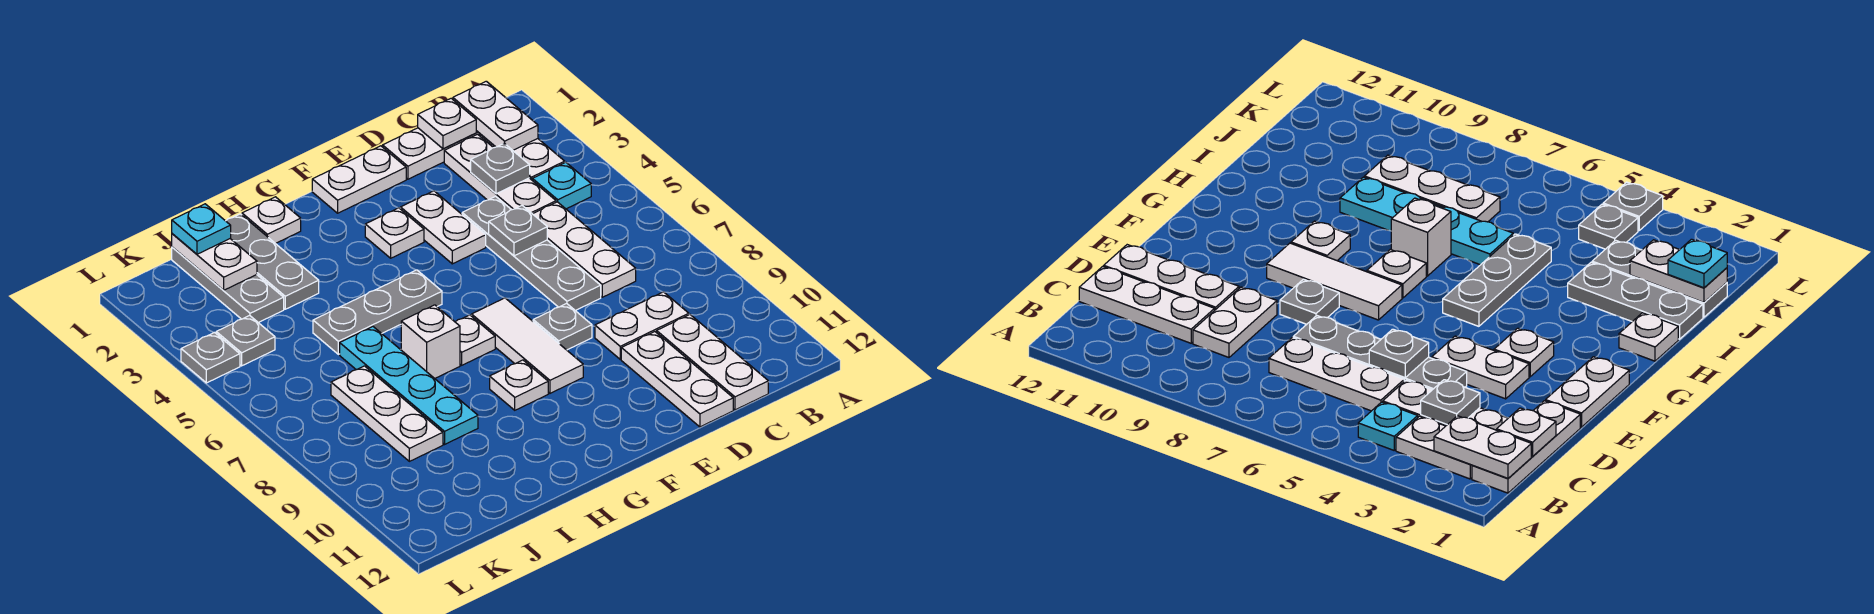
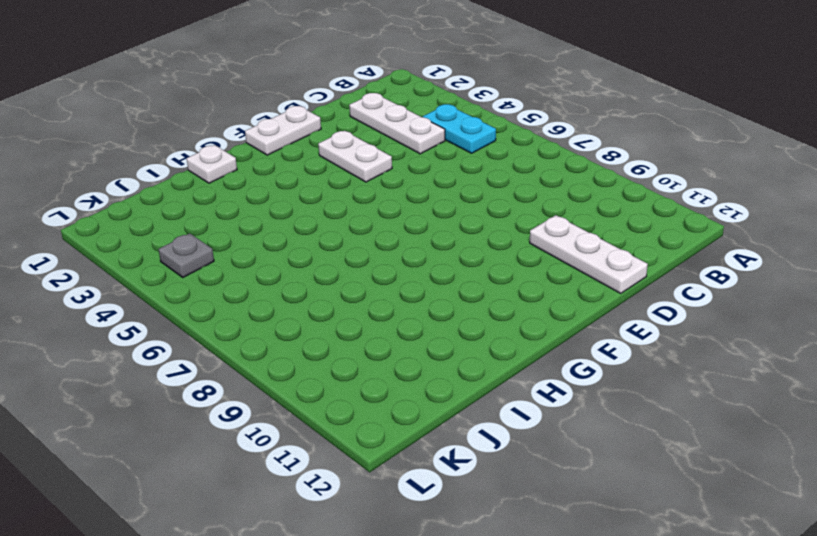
cyan plate B4:B5 level 1 -> cyan plate B4 level 1
none -> white plate B1:D1 level 1
none -> white plate B2:B3 level 1
none -> white plate C5:C7 level 1
none -> white plate C9:D9 level 1

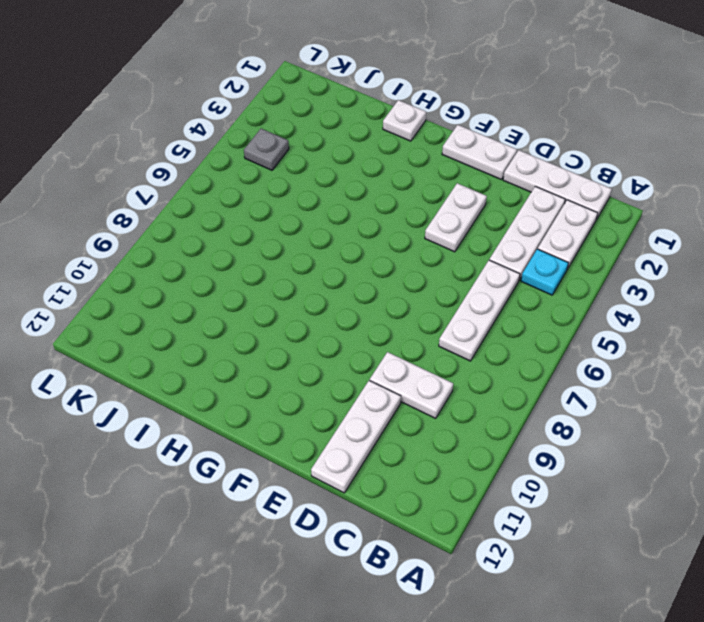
none -> white plate C10:C12 level 1
none -> grey plate D4:D7 level 1
none -> grey plate E8 level 1
none -> white plate F3 level 1

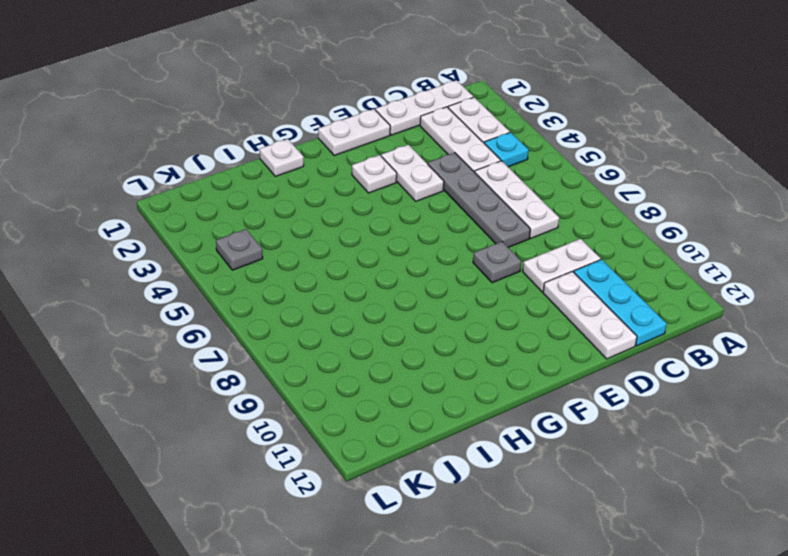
cyan plate C10:C12 level 1 -> white plate C10:C12 level 1
none -> white tile F7:F9 level 1
none -> grey plate G5:I5 level 1
none -> white plate G7 level 1
none -> white plate G9 level 1

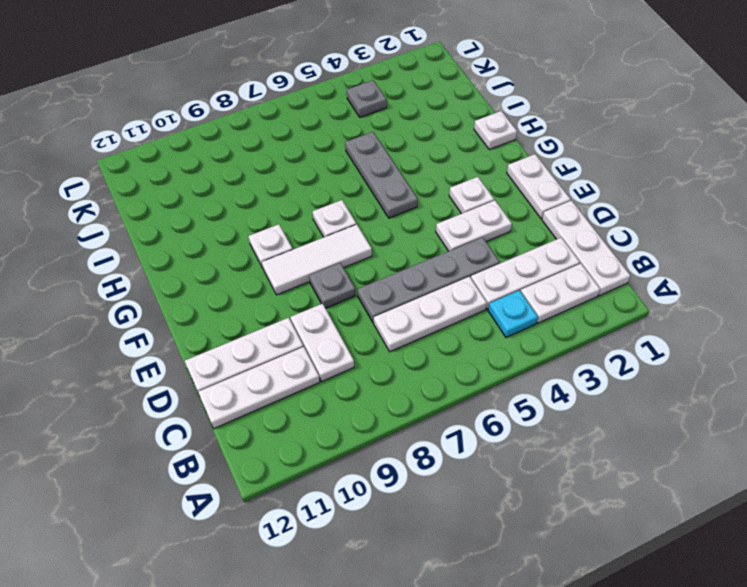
none -> white brick H7 level 1
none -> grey plate I1:I3 level 1
none -> cyan plate I6:I9 level 1
none -> grey plate J1:J3 level 1

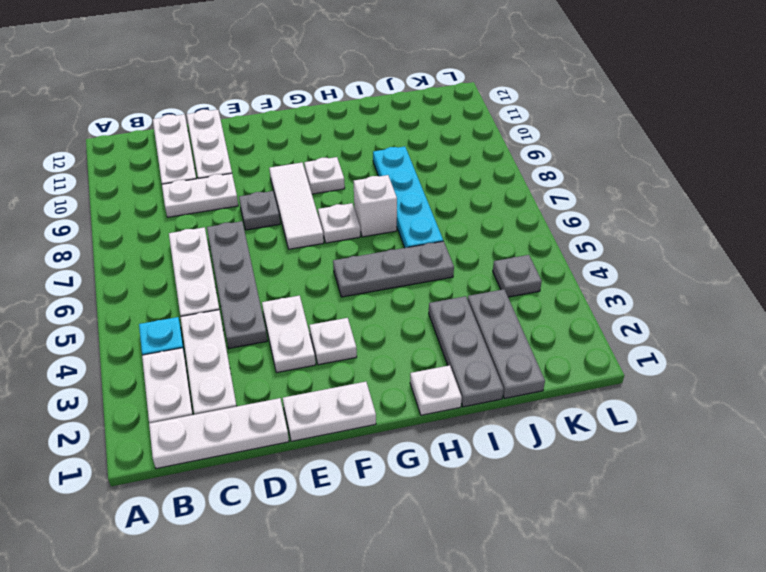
none -> white plate J7:J9 level 1
none -> grey plate L4 level 1
none -> white plate B1:B2 level 2
none -> white plate C1 level 2

